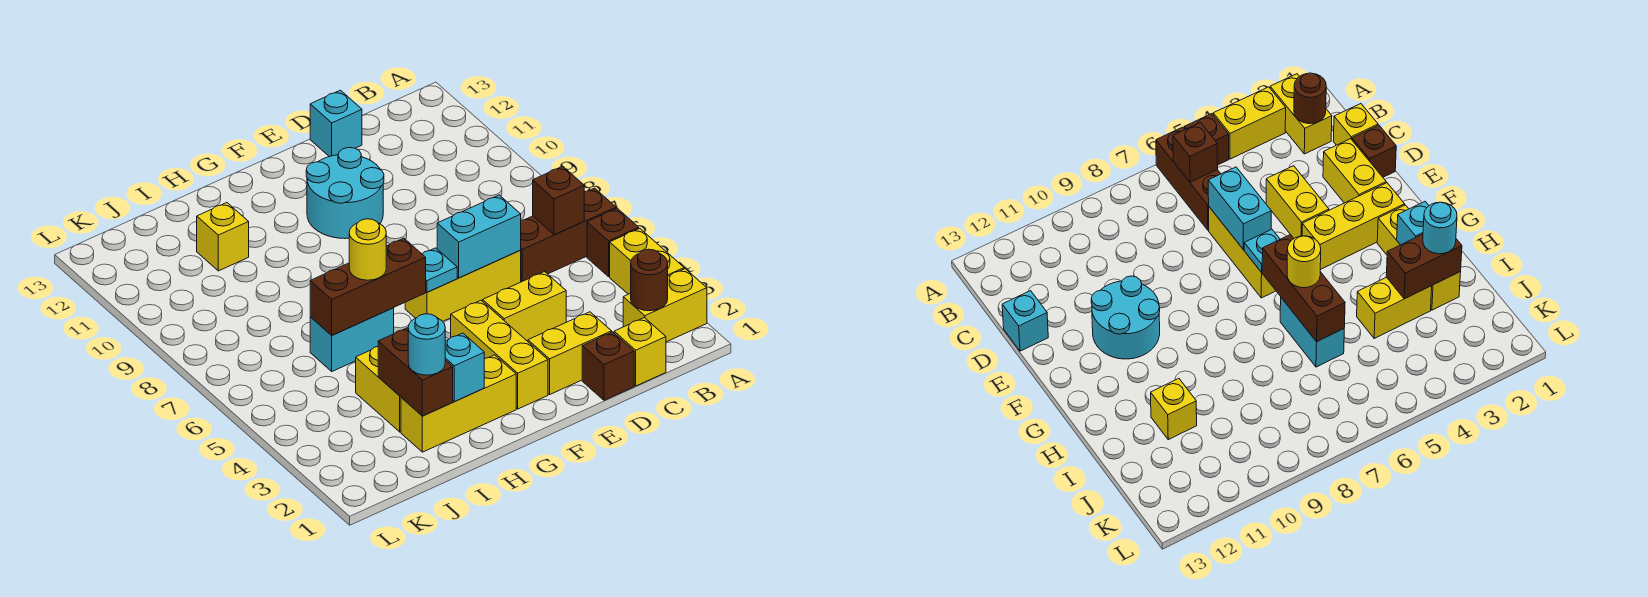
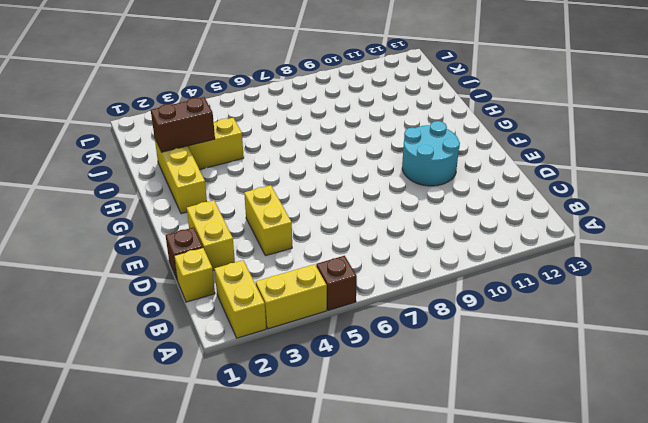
none -> brown brick A6:C6 level 1
none -> yellow brick D6:F6 level 1
none -> cyan brick D13 level 1

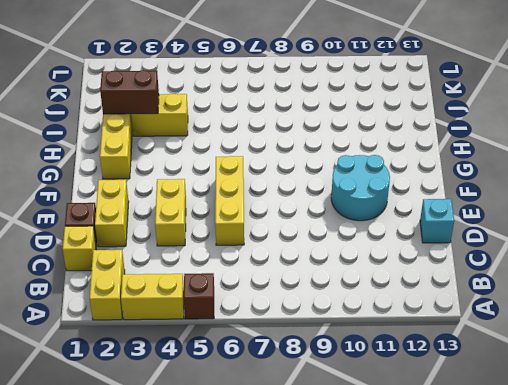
none -> brown brick A6:C6 level 1
none -> yellow brick F2:F4 level 1
none -> cyan brick H6:I6 level 1

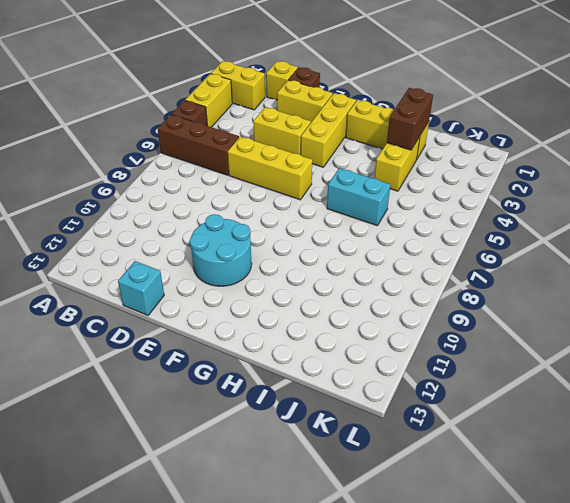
none -> yellow brick I11 level 1
none -> brown round brick B2 level 2
none -> brown brick B6 level 2

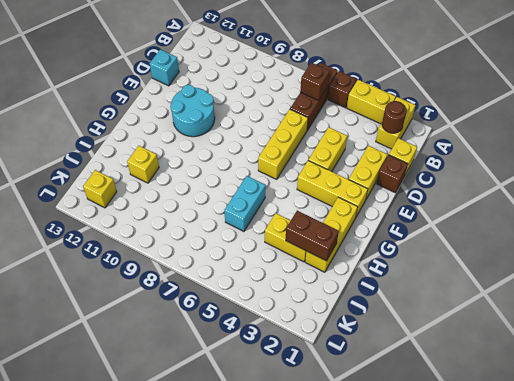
yellow brick K12 level 1 -> none
none -> cyan brick D6:E6 level 2
none -> cyan plate F6 level 2
none -> brown brick G6:I6 level 2

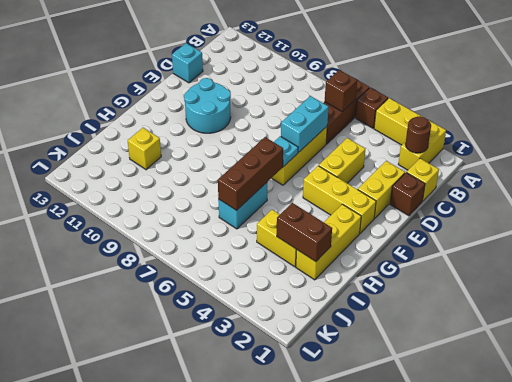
none -> cyan brick H2 level 2
none -> yellow round brick H6 level 3
none -> cyan round brick I2 level 3

